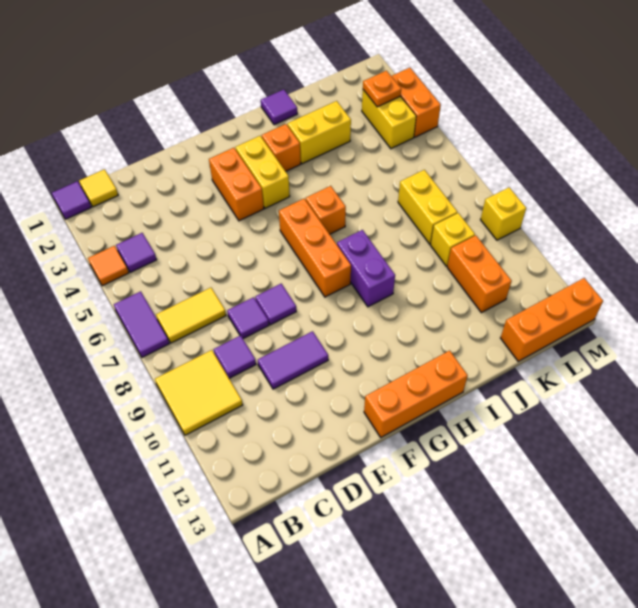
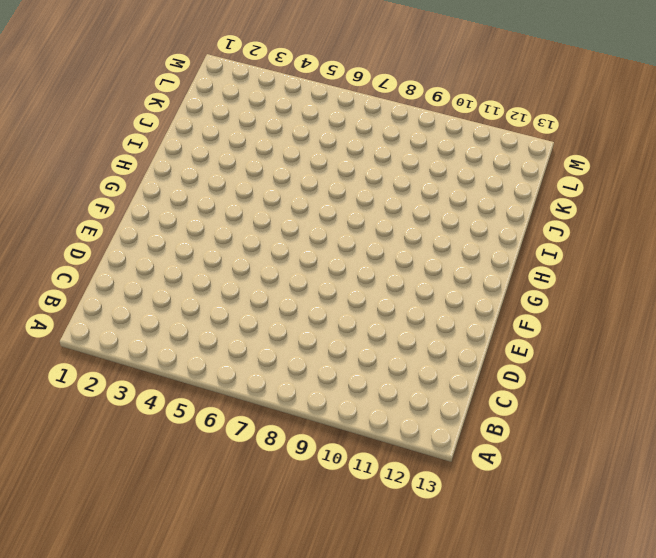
none -> purple tile A1 level 1
none -> orange tile A4 level 1
none -> purple tile A6:A7 level 1

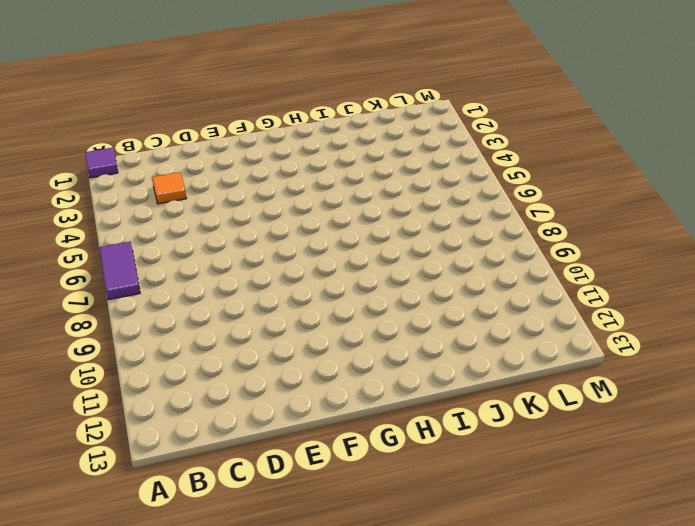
orange tile C3 level 1 -> orange tile A4 level 1
none -> yellow tile A9:B10 level 1
none -> yellow tile B1 level 1
none -> purple tile B4 level 1

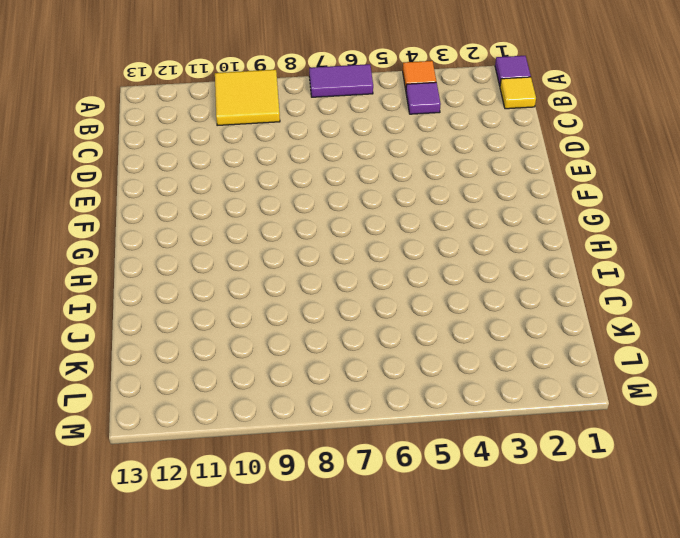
none -> yellow tile B7:C7 level 1
none -> purple tile C9 level 1
none -> purple tile D8 level 1

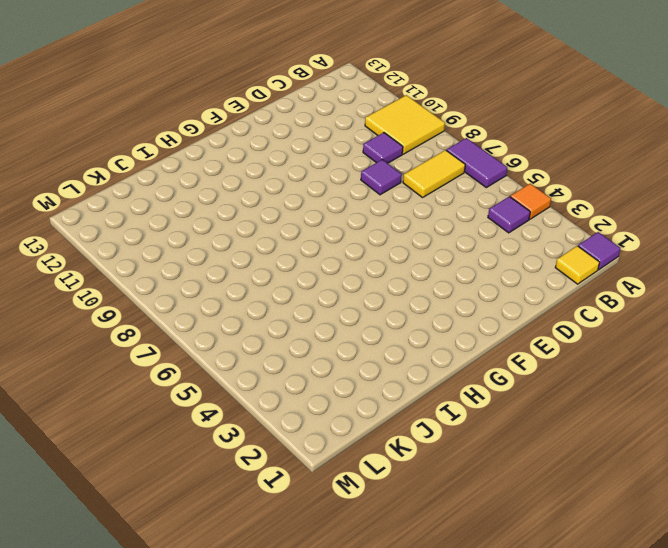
none -> purple tile D10:E10 level 1
none -> purple tile E8 level 1
none -> orange brick F3:F4 level 1

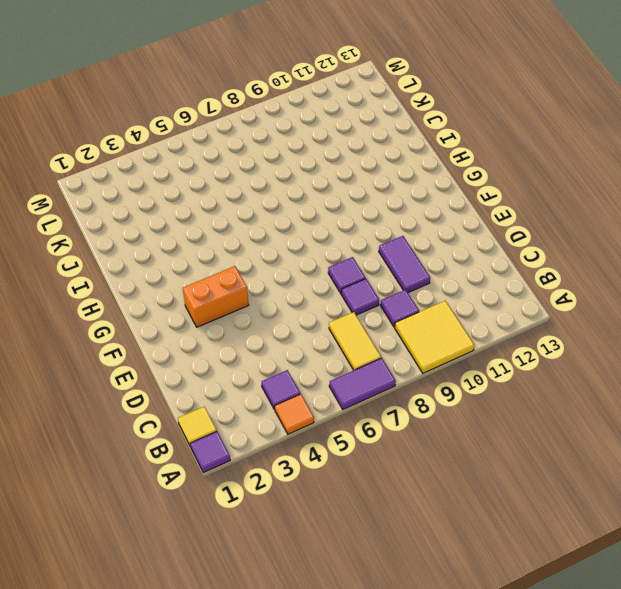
none -> orange brick F13:H13 level 1
none -> yellow brick G3:G4 level 1
none -> orange brick G6:G8 level 1

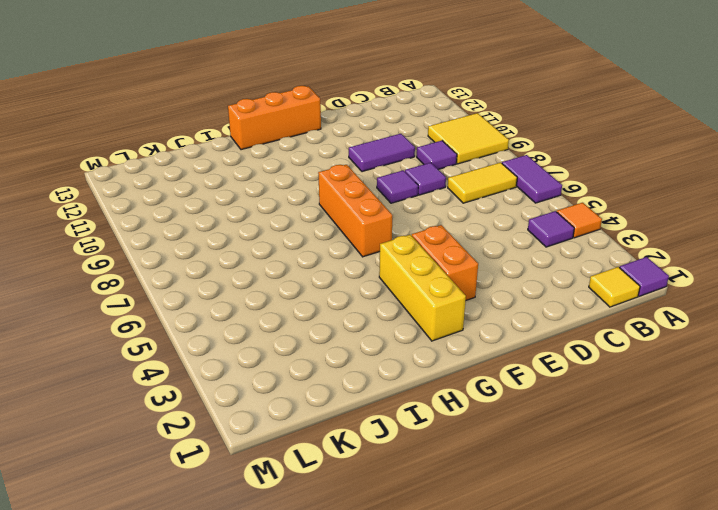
yellow brick G2:G4 level 1 -> yellow brick G3:G4 level 1
none -> orange brick H3 level 1
none -> orange brick H6 level 1
none -> purple brick H8:H9 level 1

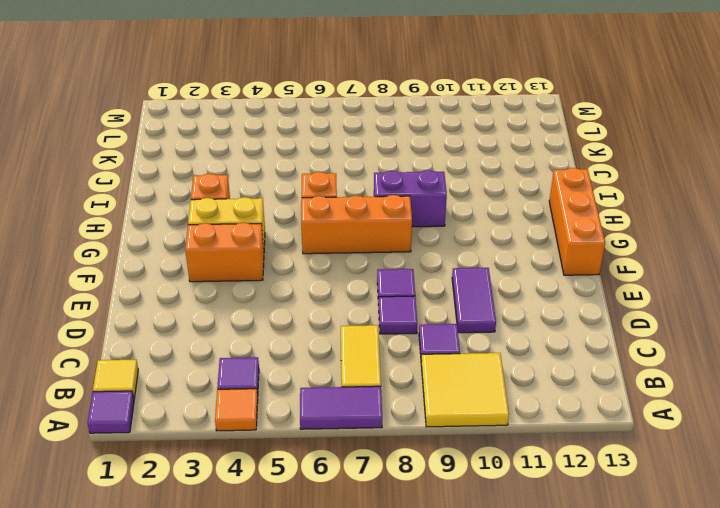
none -> purple tile I1 level 1
none -> yellow brick I3:J3 level 1
none -> yellow brick K7:K8 level 1

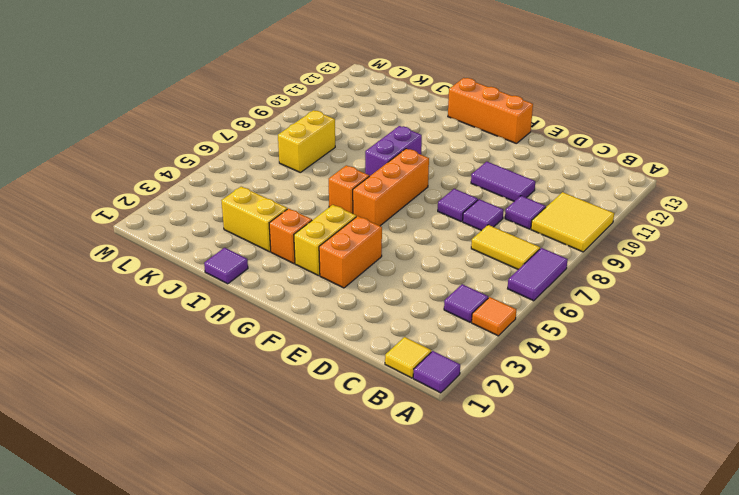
none -> yellow brick K9 level 1
none -> orange brick K10:K11 level 1
none -> orange brick K13:M13 level 1

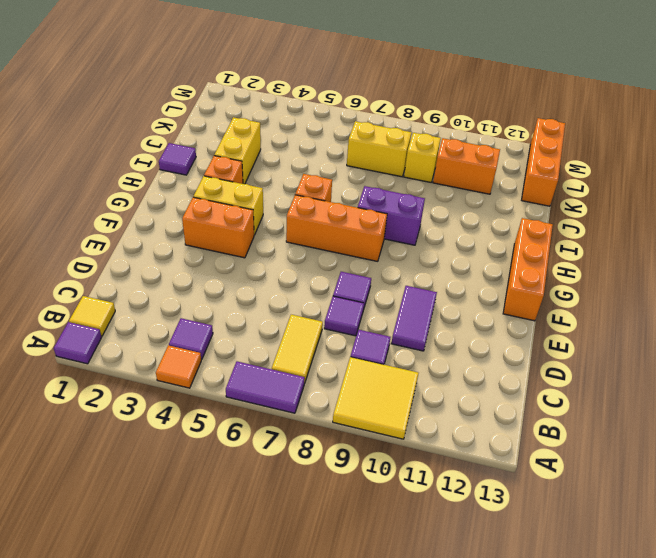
none -> yellow brick L3:L4 level 1
none -> orange brick M3:M4 level 1
none -> yellow brick M9 level 1

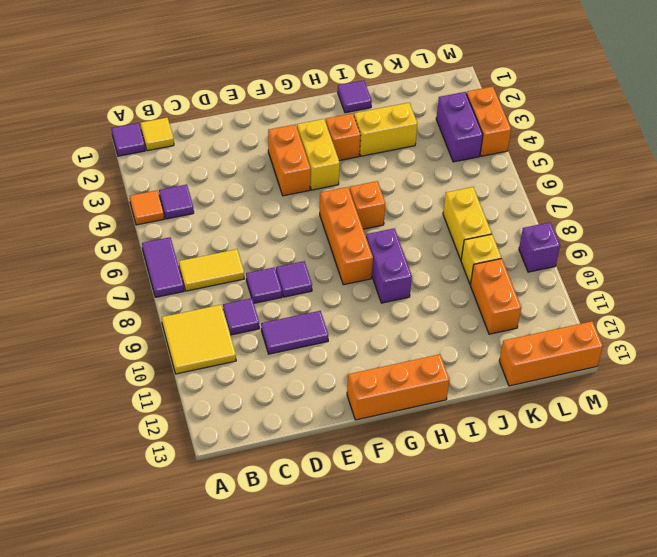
purple brick L3:L4 level 1 -> yellow brick L3:L4 level 1
purple brick M9 level 1 -> yellow brick M9 level 1
none -> orange plate L3 level 2

